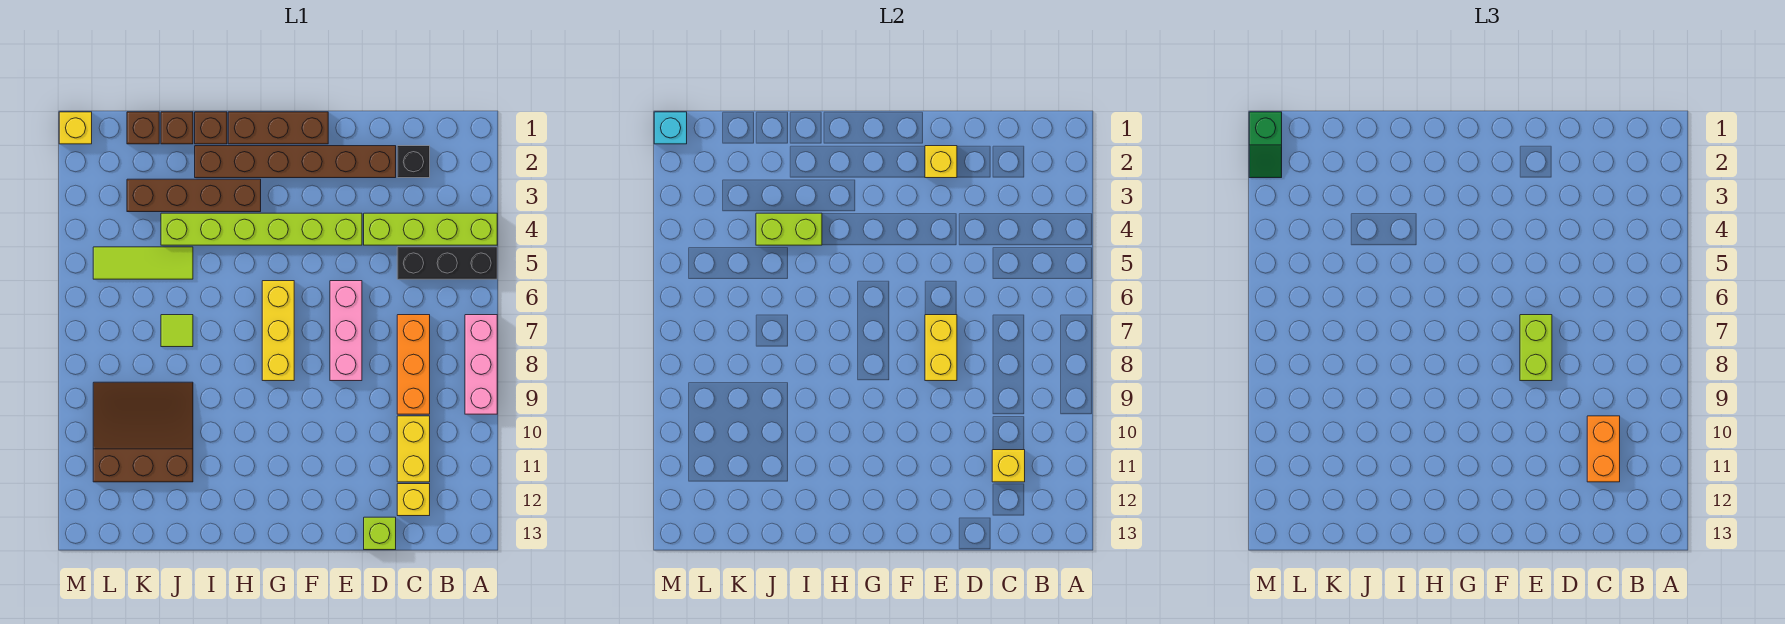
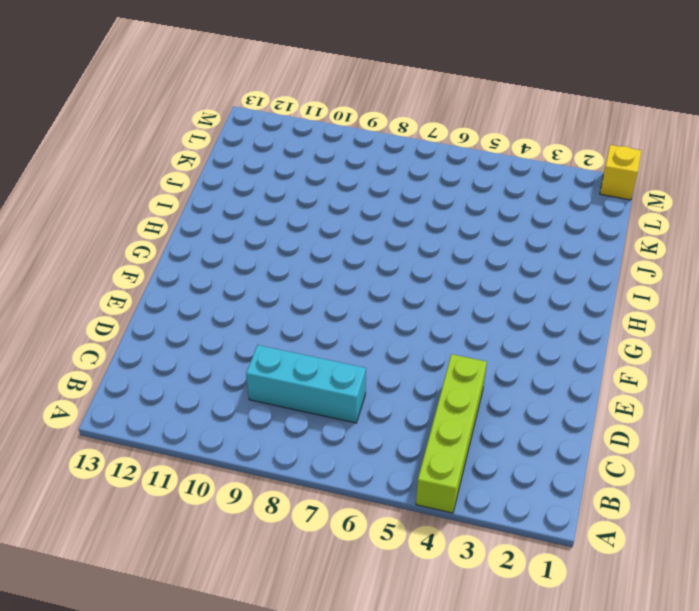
cyan brick C7:C9 level 1 -> orange brick C7:C9 level 1
none -> black brick A5:C5 level 1
none -> pink brick A7:A9 level 1
none -> black brick C2 level 1

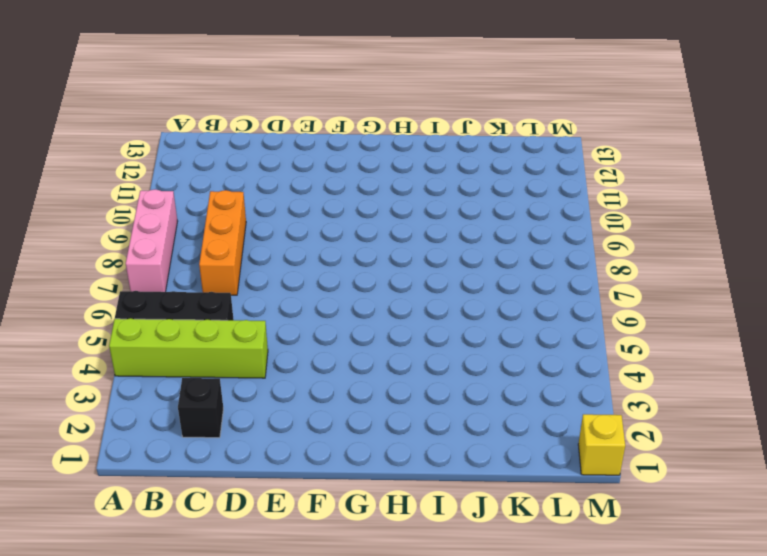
none -> yellow brick C10:C11 level 1
none -> yellow brick C12 level 1
none -> brown brick D2:I2 level 1

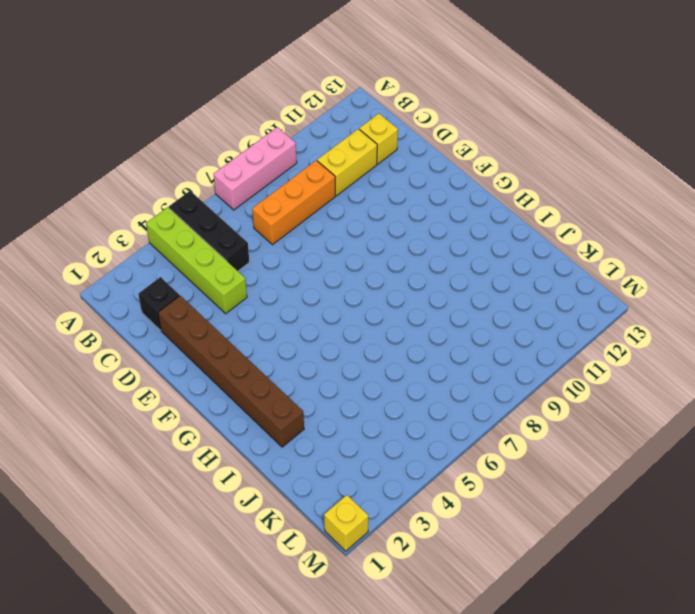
none -> lime brick D13 level 1
none -> lime brick E4:J4 level 1
none -> pink brick E6:E8 level 1

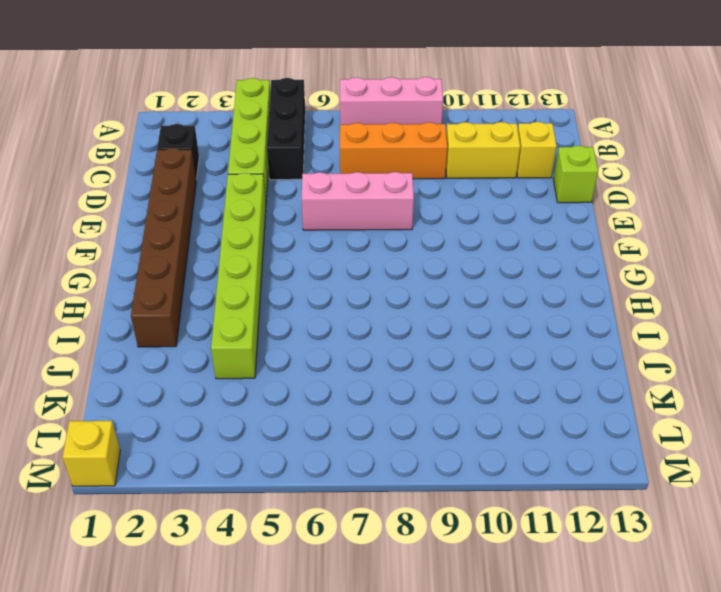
none -> brown brick F1:H1 level 1
none -> yellow brick G6:G8 level 1
none -> brown brick H3:K3 level 1

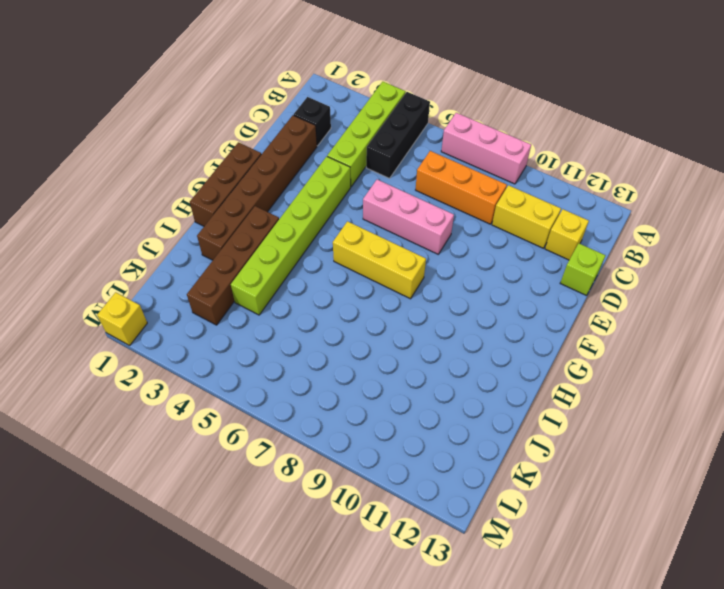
none -> brown brick I1 level 1
none -> brown brick J1 level 1
none -> lime tile J5:L5 level 1

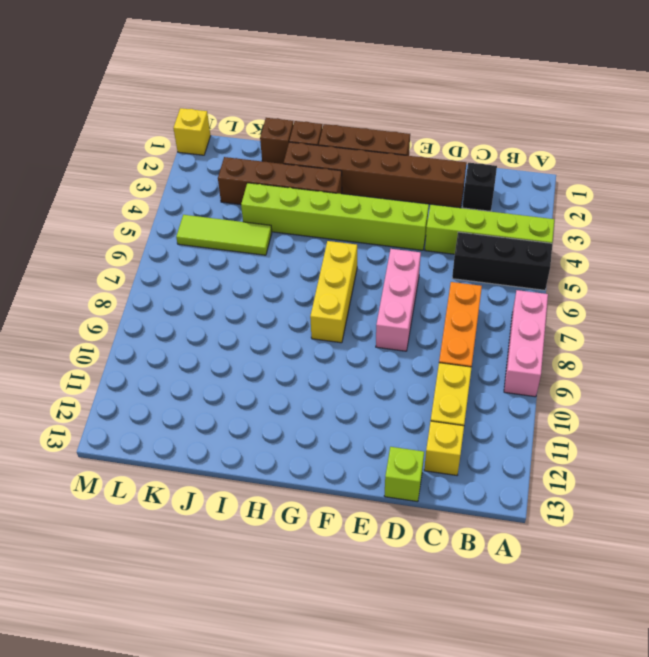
none -> lime tile J7 level 1
none -> brown slope J9:L11 level 1 top 11
none -> brown brick K1 level 1

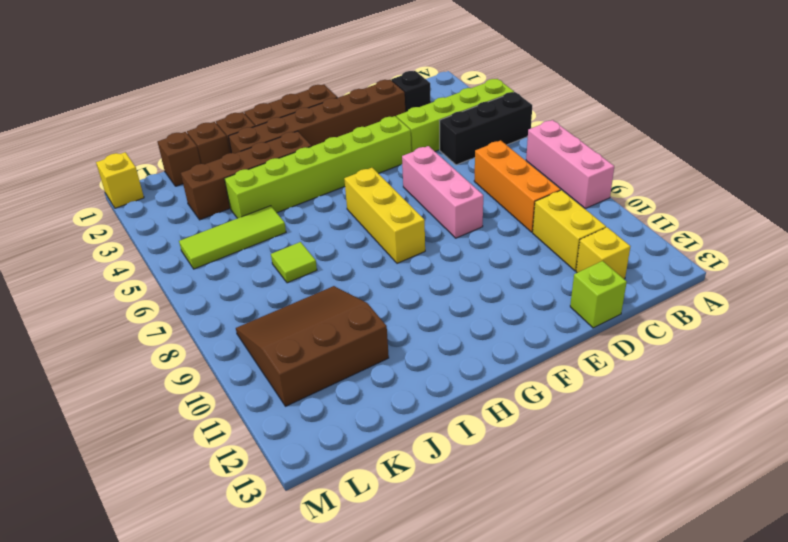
none -> yellow brick C11 level 2
none -> yellow brick E2 level 2
none -> yellow brick E7:E8 level 2

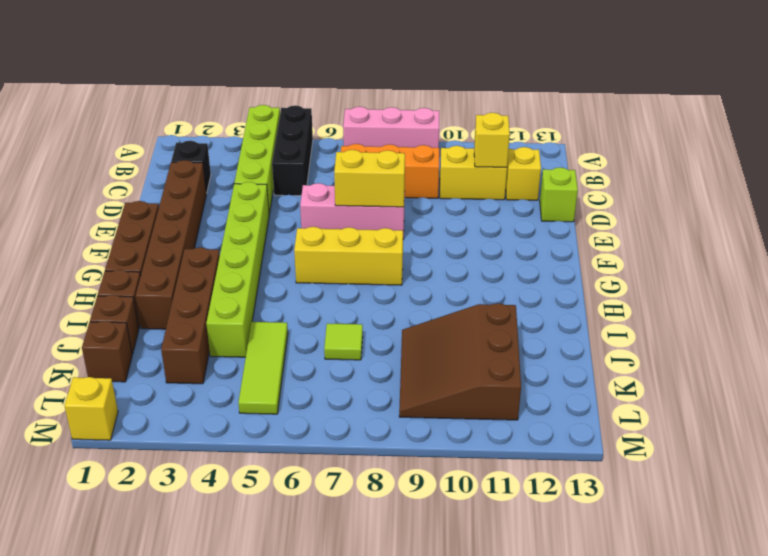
none -> yellow brick E2 level 2
none -> lime brick I4:J4 level 2
none -> cyan brick M1 level 2

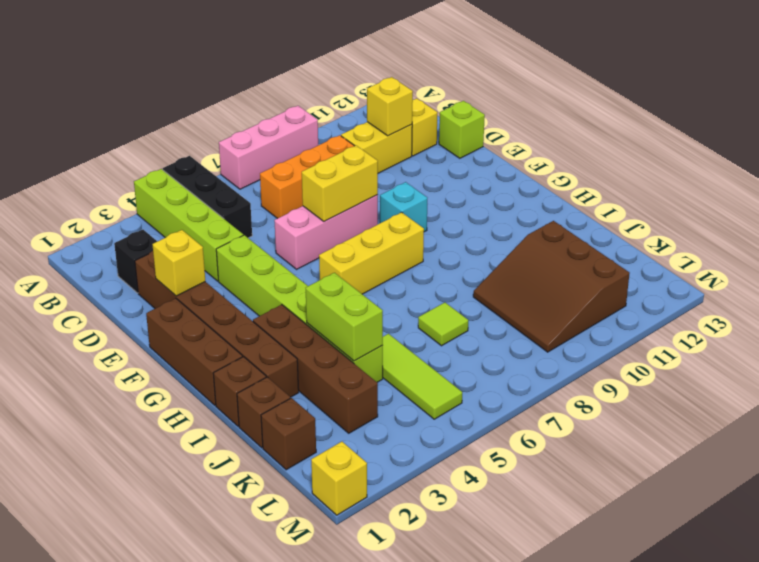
cyan brick F9 level 1 -> cyan brick M1 level 2
none -> orange brick C10:C11 level 3
none -> lime brick E7:E8 level 3
none -> green slope M1:M2 level 3 top 1

